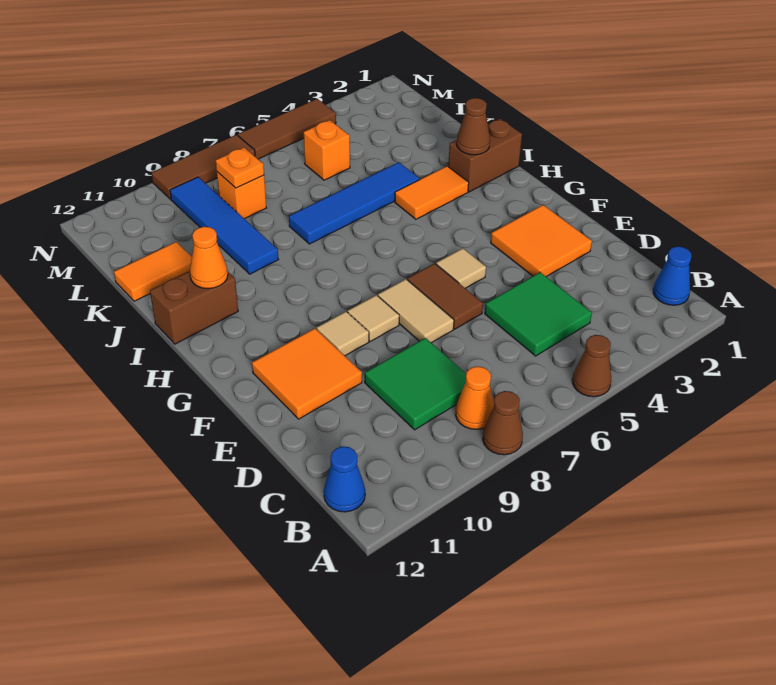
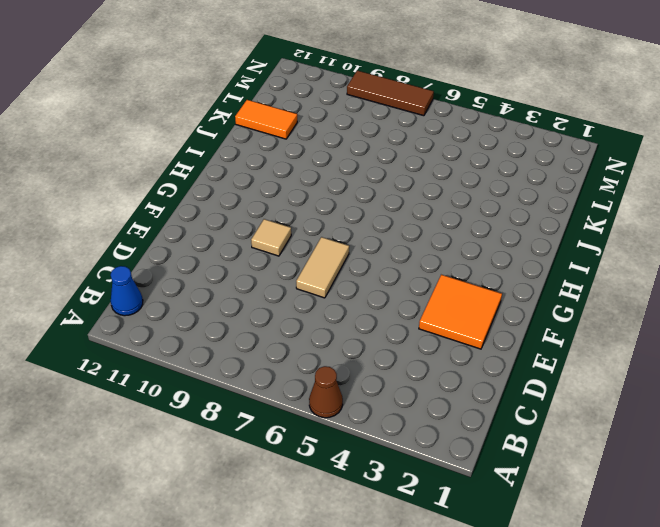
none -> brown cone A8 level 1
none -> blue cone B1 level 1
none -> orange cone B8 level 1

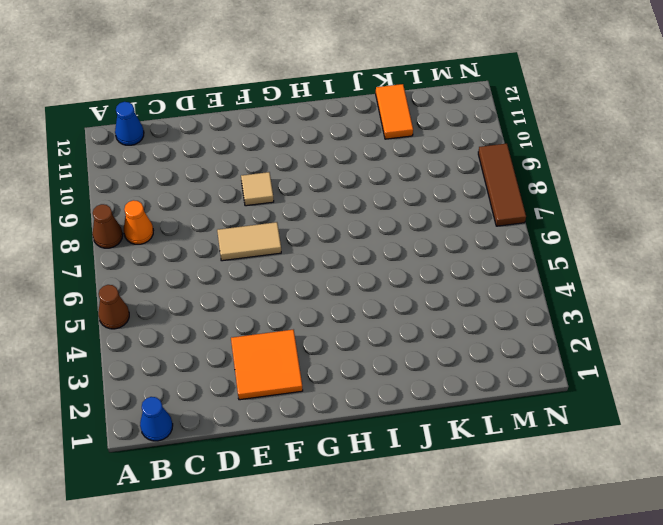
none -> green tile C4:D5 level 1
none -> green tile C8:D9 level 1
none -> brown tile E6:F6 level 1

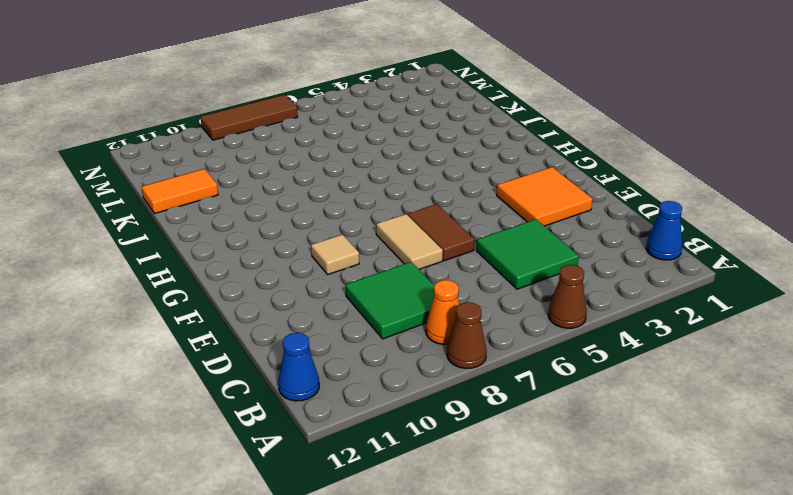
none -> orange tile E10:F11 level 1
none -> tan tile F5 level 1
none -> tan tile F8 level 1

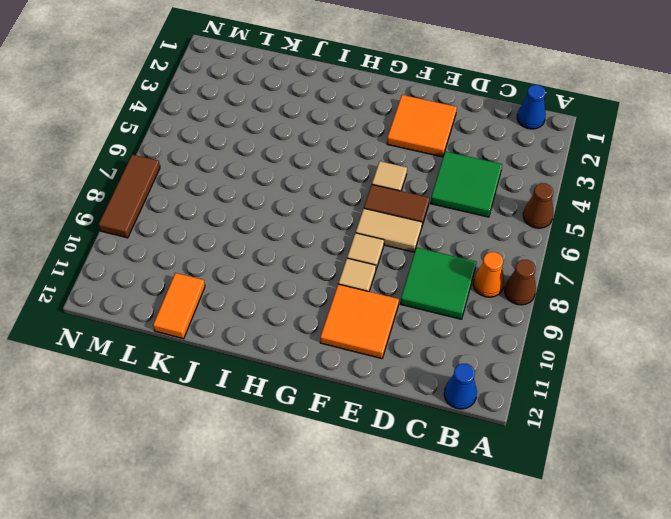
none -> brown brick I1:I2 level 1
none -> orange tile I3:I4 level 1
none -> brown brick I11:I12 level 1

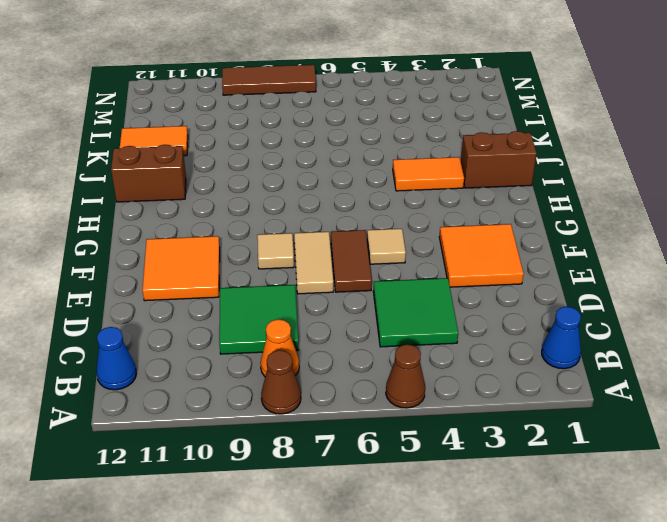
none -> tan tile F9 level 1
none -> blue tile J4:J7 level 1
none -> blue tile J9:M9 level 1

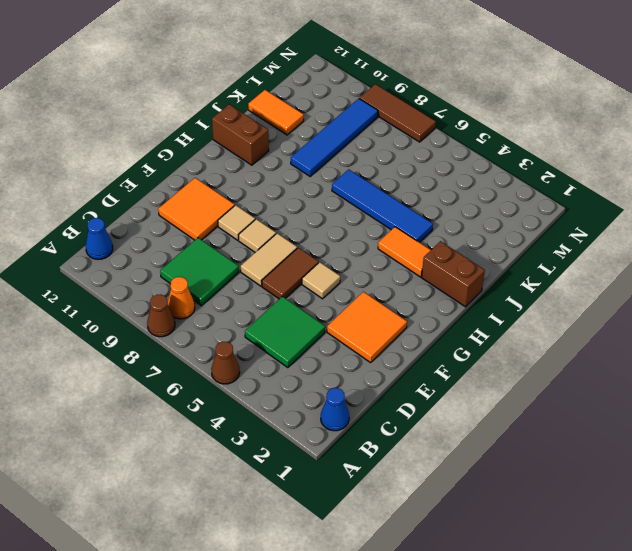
none -> orange brick L5 level 1
none -> orange brick L8 level 1
none -> brown tile N4:N6 level 1

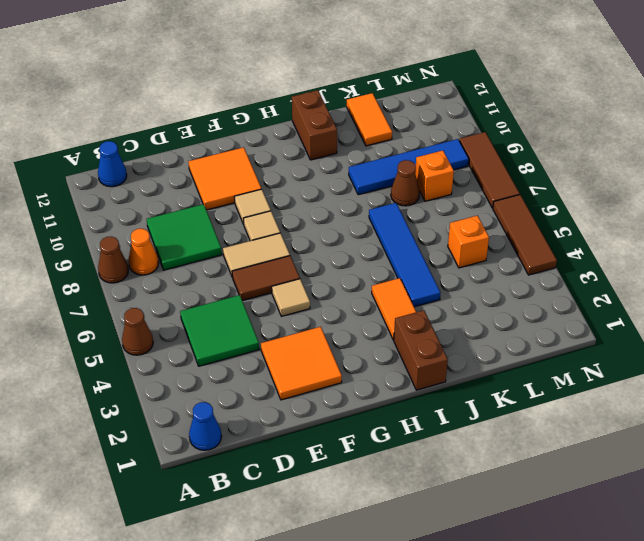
brown cone K8 level 1 -> brown cone I2 level 2
none -> orange cone I11 level 2
none -> orange plate L8 level 2

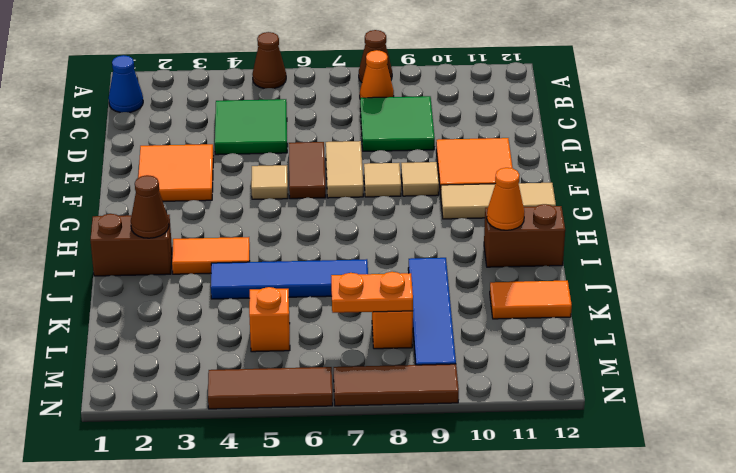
tan tile G10:G12 level 1 -> none
orange plate L7:L8 level 2 -> orange plate L8 level 2
none -> blue cone B12 level 1

